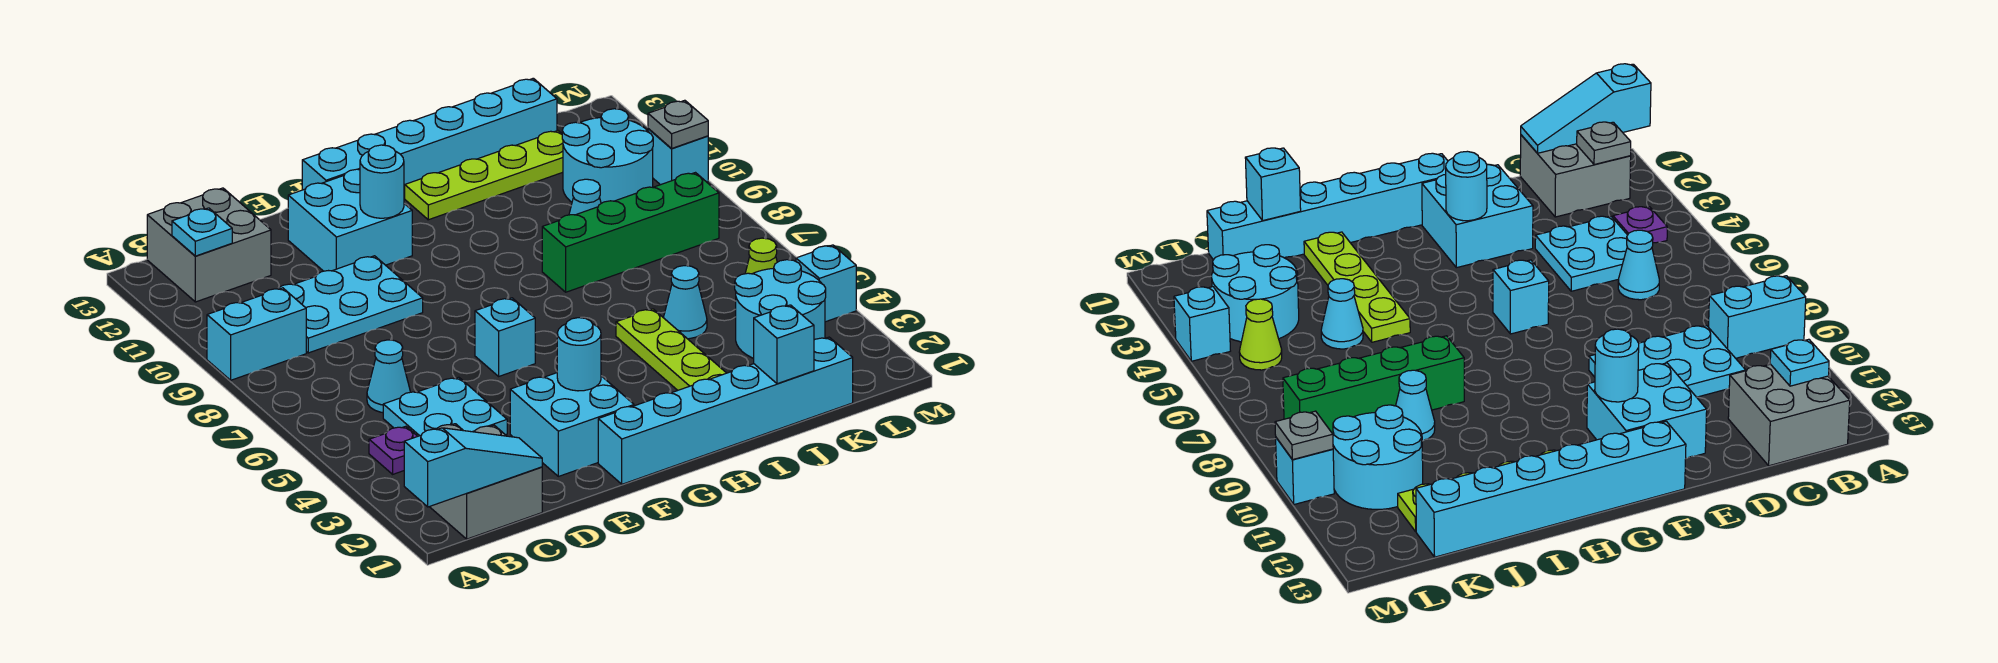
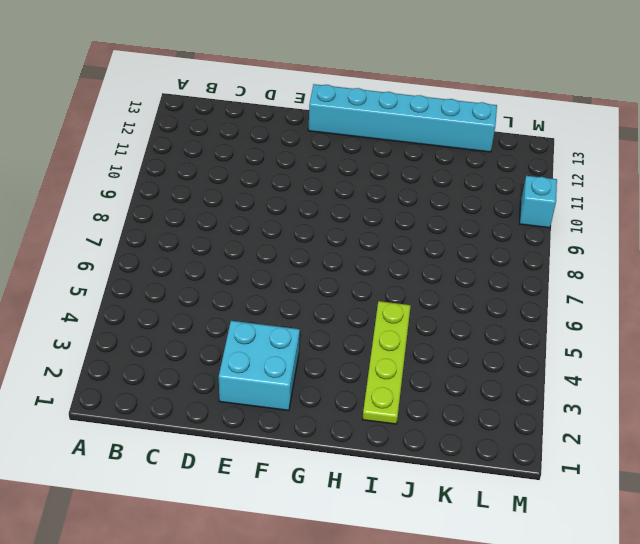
none -> cyan brick A9:B9 level 1
none -> grey brick B1:C2 level 1
none -> purple plate B4 level 1

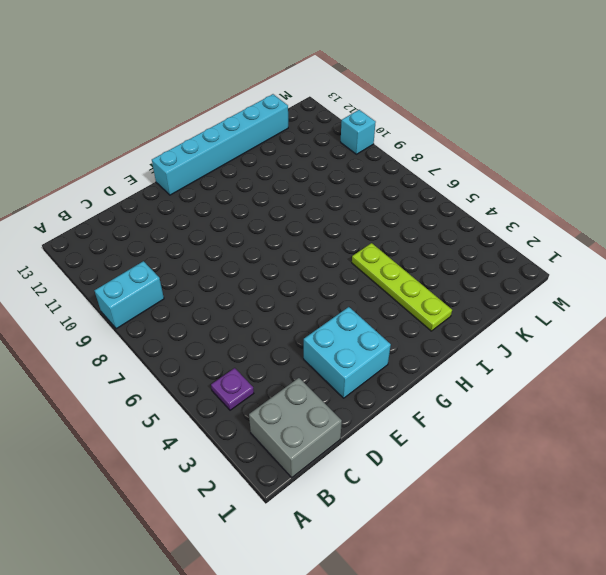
none -> grey brick B12:C13 level 1
none -> cyan plate C4:D5 level 1
none -> cyan cone C6 level 1

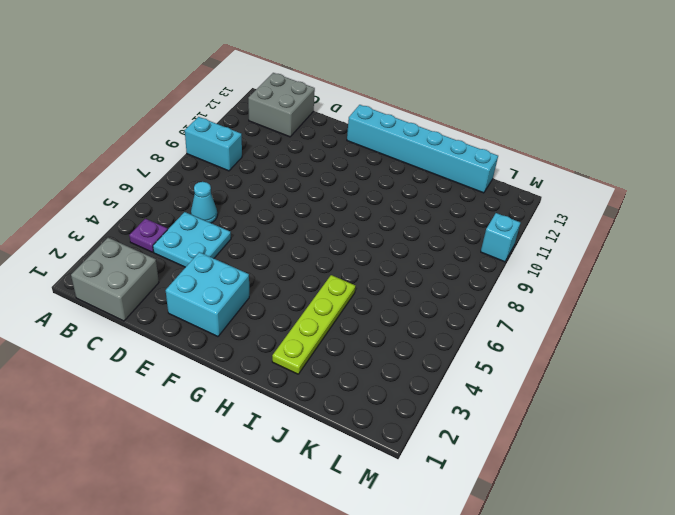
none -> cyan plate C9:E10 level 1
none -> cyan brick E11:F12 level 1
none -> cyan brick F1:K1 level 1

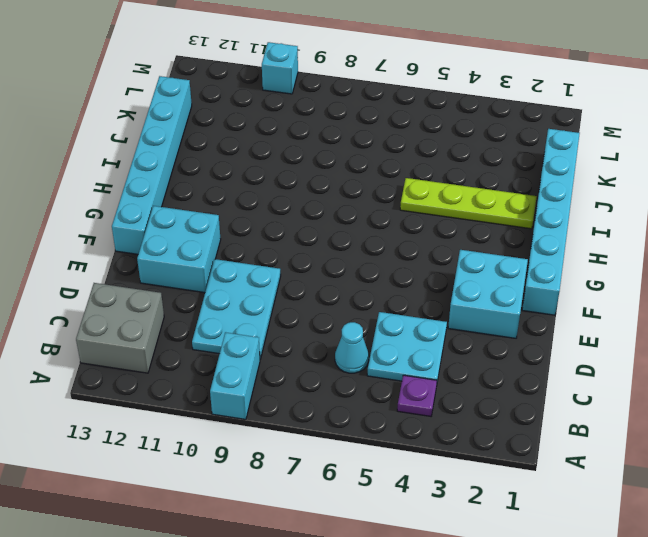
none -> grey brick B1:C2 level 1
none -> cyan brick F6 level 1
none -> lime plate H12:K12 level 1

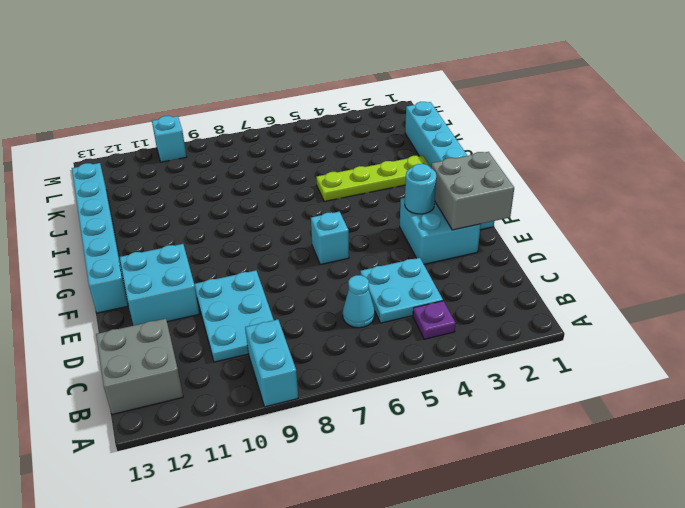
grey brick E1:F2 level 2 -> grey brick B1:C2 level 1
none -> lime plate H12:K12 level 1
none -> green brick I8:L8 level 1
none -> cyan cone J5 level 1

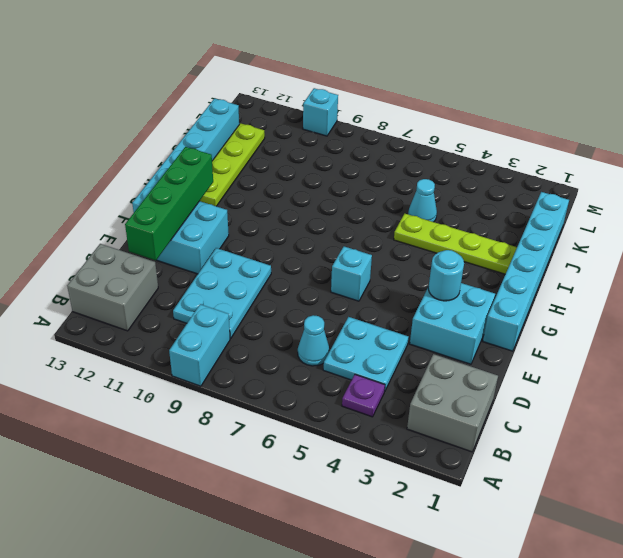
green brick D12:G12 level 2 -> green brick I8:L8 level 1
none -> cyan cone J9 level 1
none -> cyan round brick K3:L4 level 1
none -> cyan round brick K10:L11 level 1

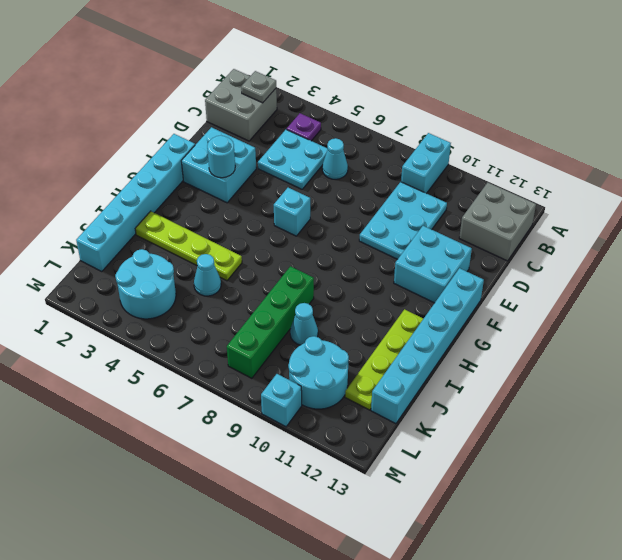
none -> lime cone L5 level 1
none -> cyan brick M4 level 1
none -> cyan slope A1:C1 level 2 top A

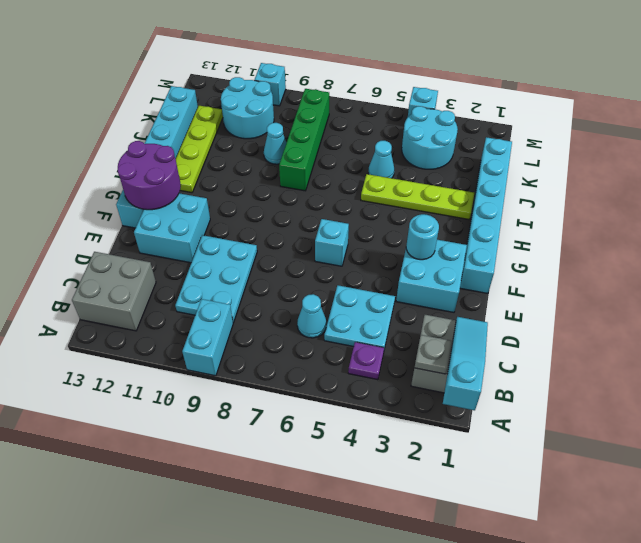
purple round brick F12:G13 level 2 -> none
none -> lime cone L5 level 1
none -> cyan plate B12 level 2
none -> cyan round brick F11 level 2

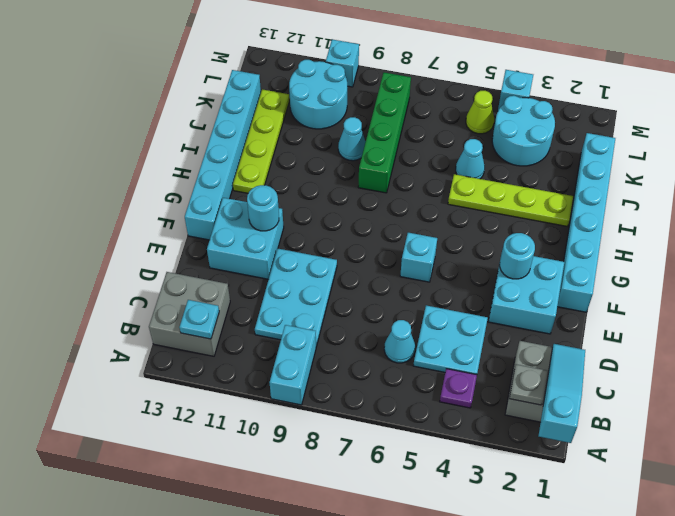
none -> cyan brick J1 level 2
none -> grey plate M10 level 2

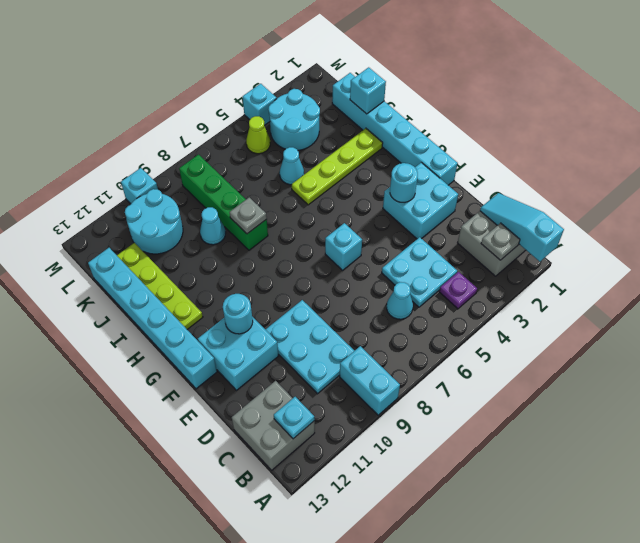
grey plate I8 level 2 -> grey plate M10 level 2

